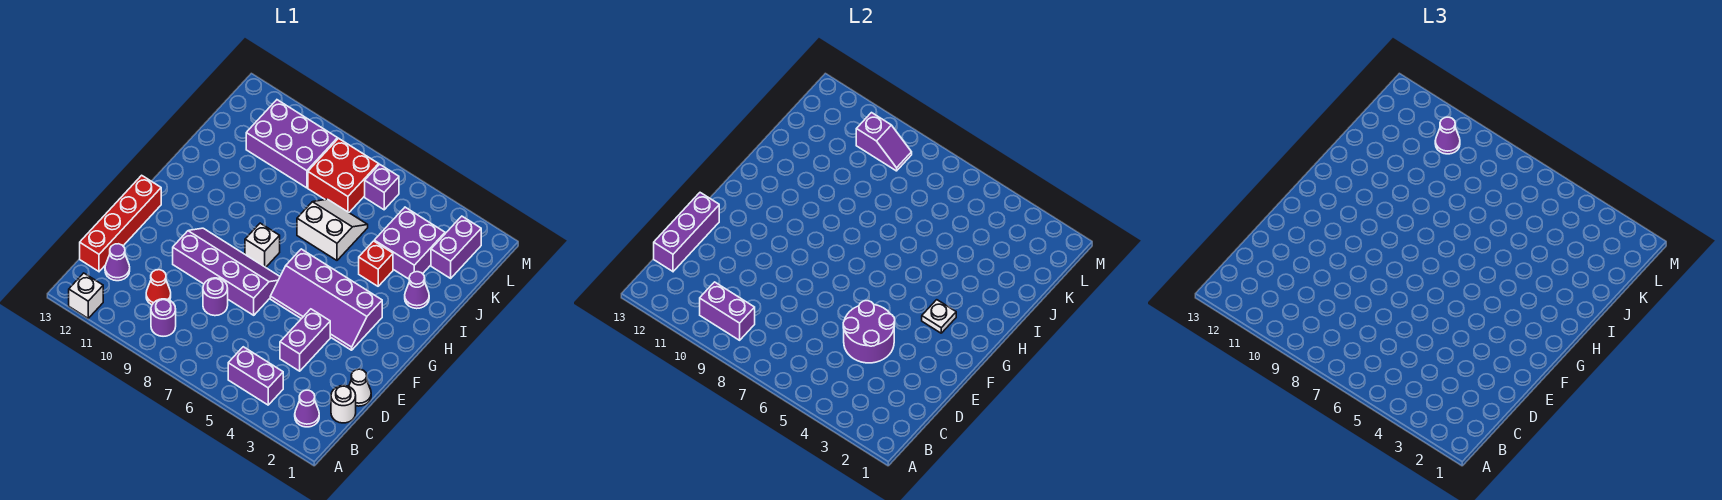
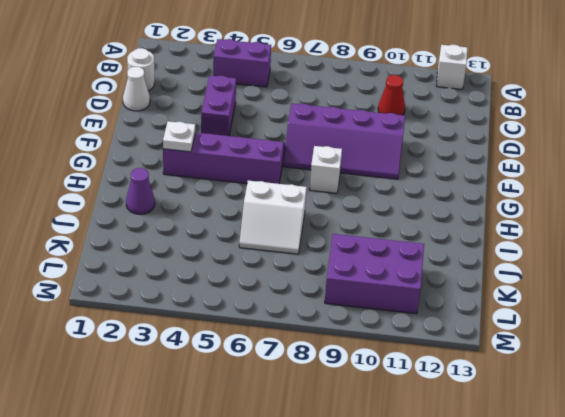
none -> purple cone B2 level 1
none -> purple round brick B9 level 1
none -> purple cone C12 level 1

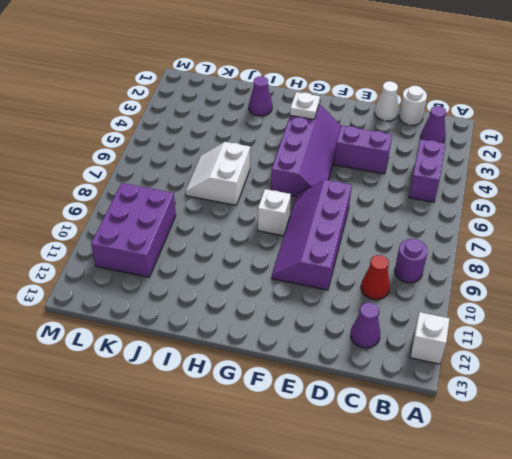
none -> red brick C13:F13 level 1
none -> purple round brick D8 level 1
none -> red brick I4 level 1

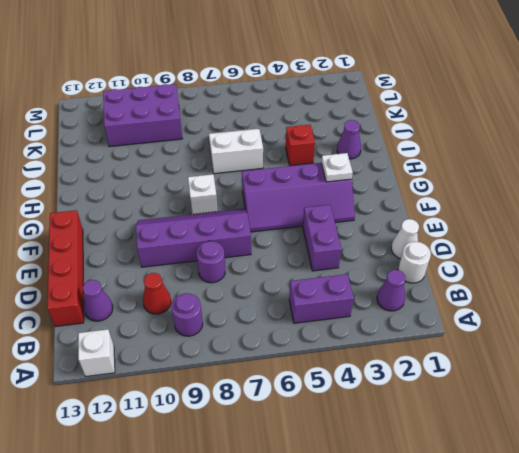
none -> purple brick J3:K4 level 1
none -> purple brick K2:L2 level 1
none -> red brick K7:L8 level 1

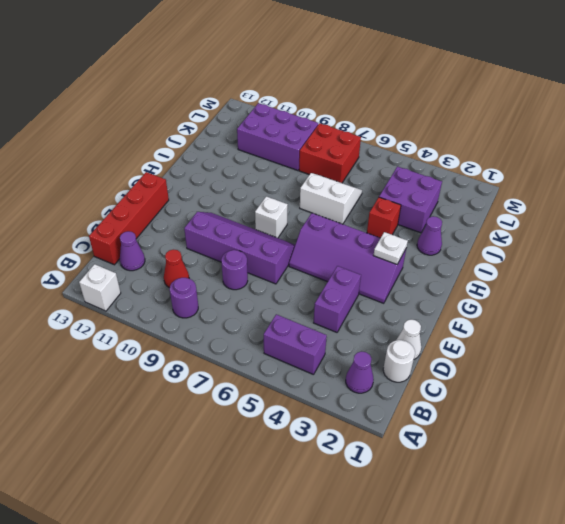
none -> purple brick K2:L2 level 1
none -> purple brick L6 level 1
none -> purple brick B9:B10 level 2

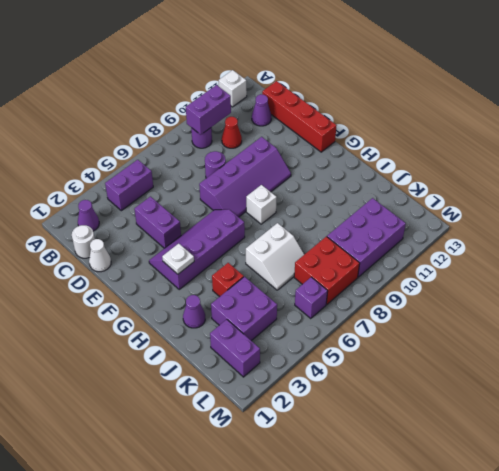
none -> purple brick C13:E13 level 2
none -> purple round brick D4:E5 level 2
none -> purple slope L9:L10 level 2 top 10

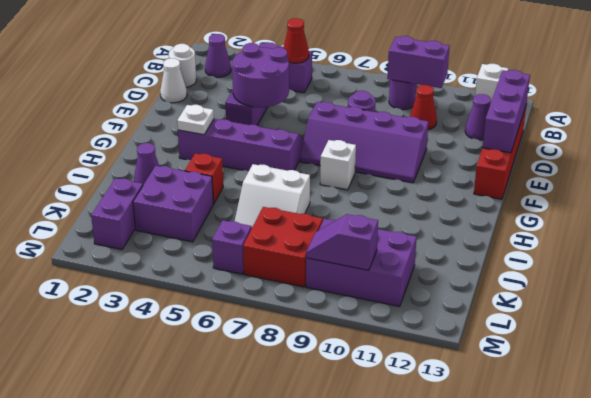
red cone B5 level 2 -> none
none -> purple cone L10 level 3

